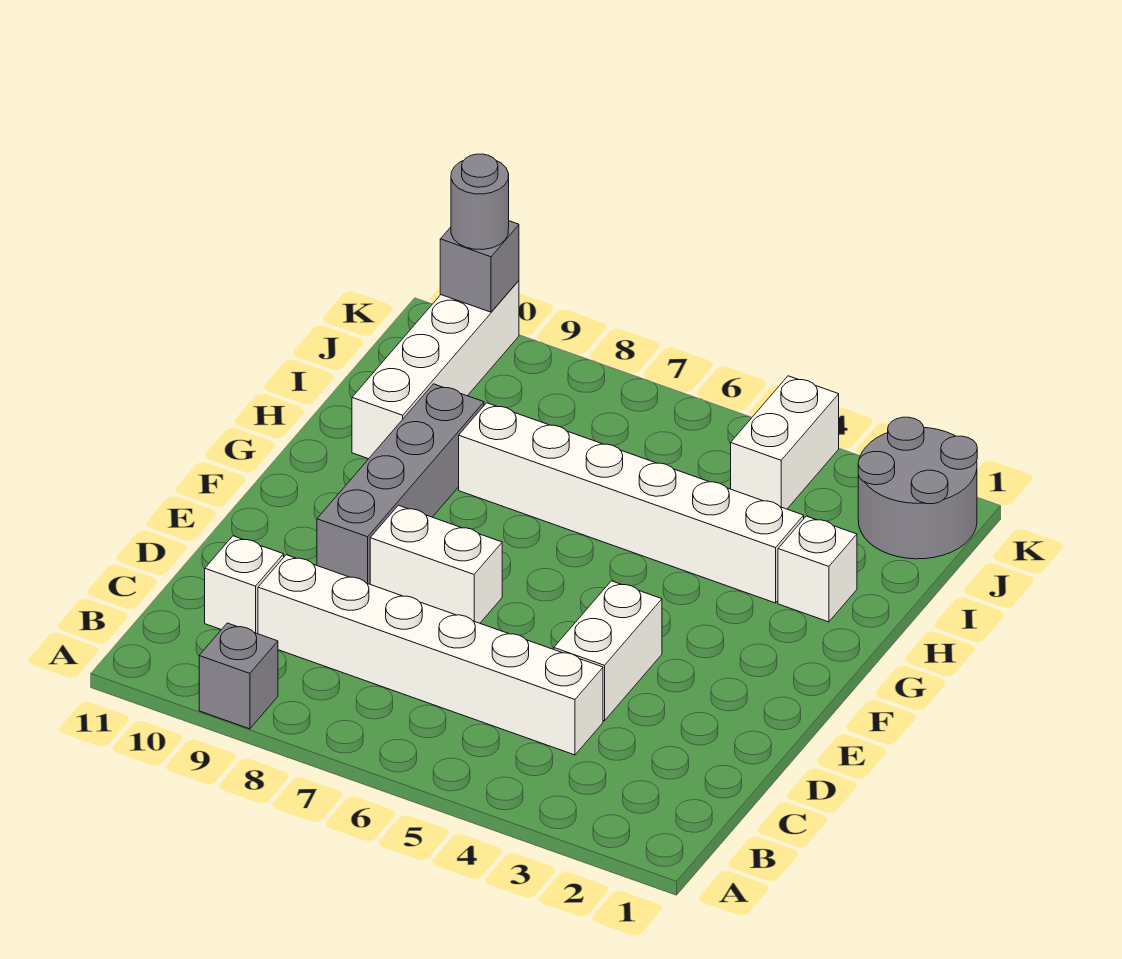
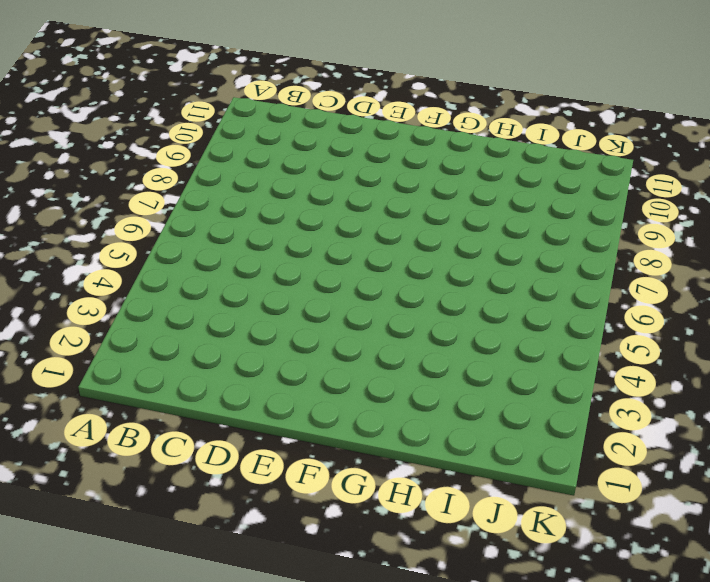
none -> grey brick A9 level 1
none -> white brick C4:C9 level 1
none -> white brick C10 level 1

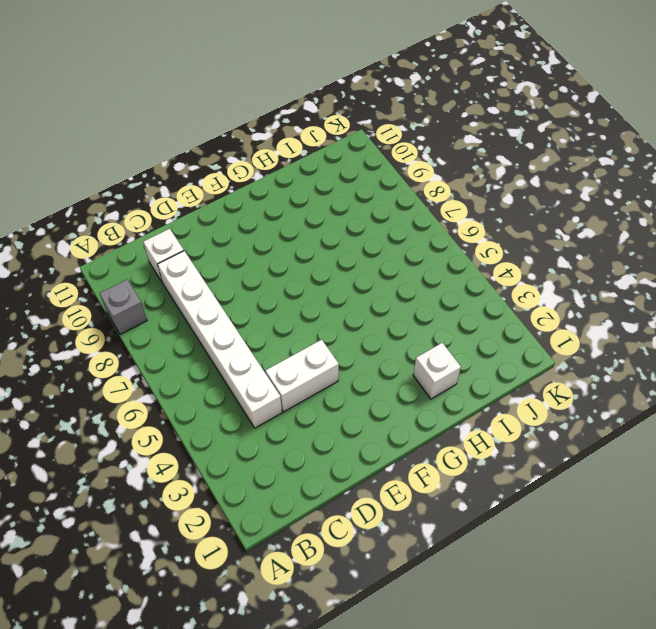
none -> white brick E7:E8 level 1
none -> grey brick E9:H9 level 1
none -> white brick H3:H8 level 1

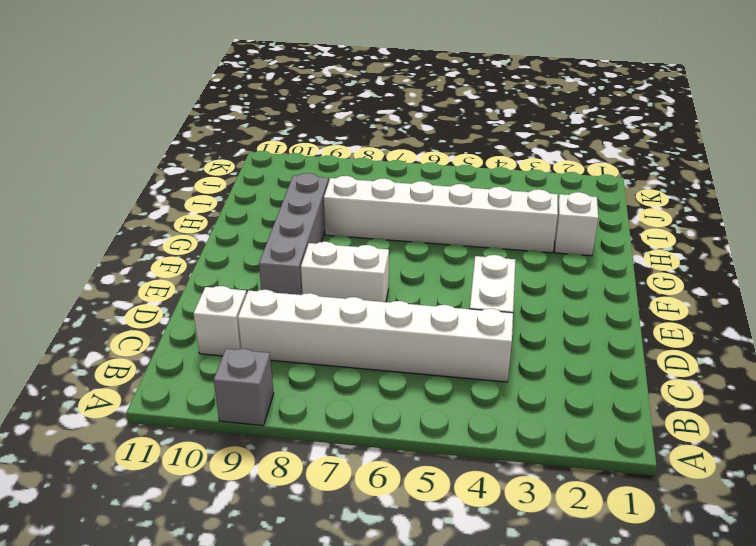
none -> white brick H10:K10 level 1
none -> grey round brick J1:K2 level 1
none -> white brick J4:K4 level 1

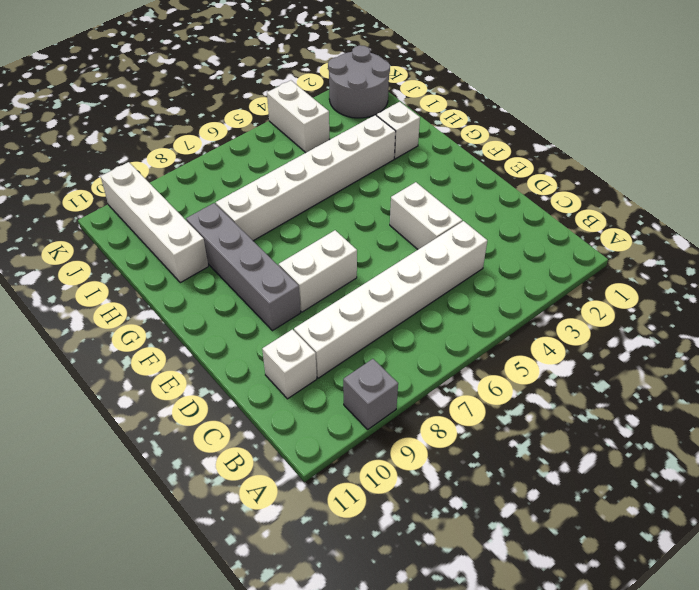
none -> grey brick K10 level 2
none -> grey round brick K10 level 3

